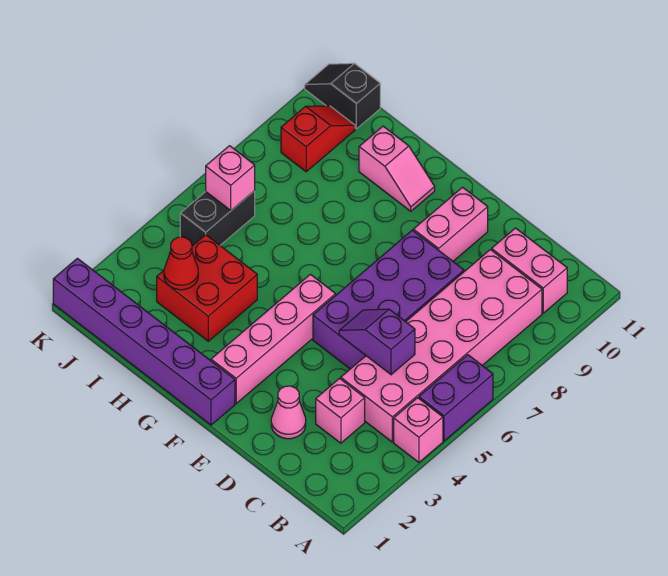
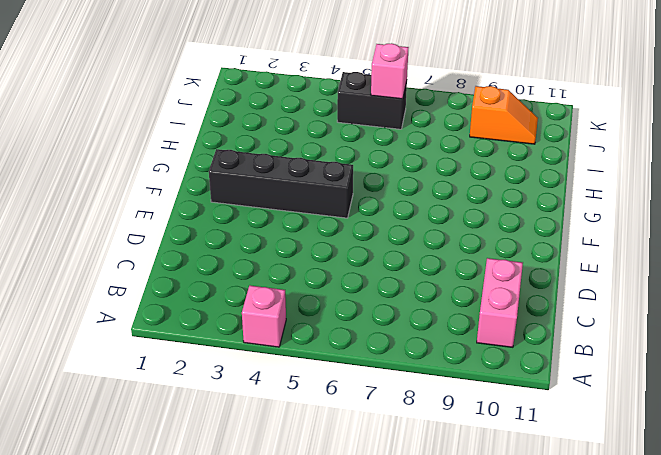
black brick F2:F5 level 1 -> pink brick F2:F5 level 1
orange slope J9:J10 level 1 top 9 -> red slope J9:J10 level 1 top 9
none -> purple brick A5:A6 level 1
none -> pink brick B4:C9 level 1
none -> pink brick C3 level 1

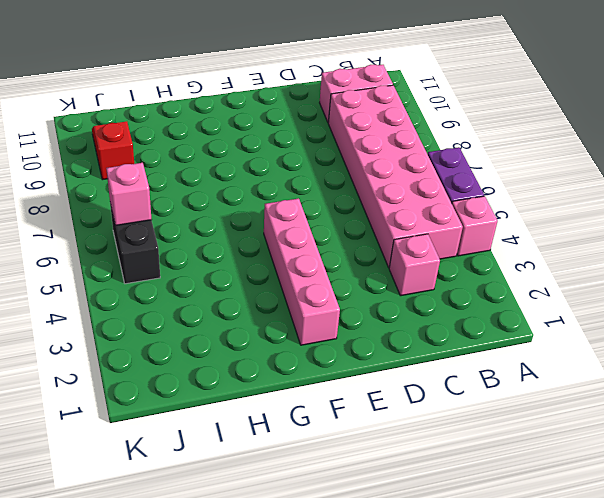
none -> pink cone D2 level 1
none -> purple brick D5:E8 level 1
none -> pink brick E9:E10 level 1

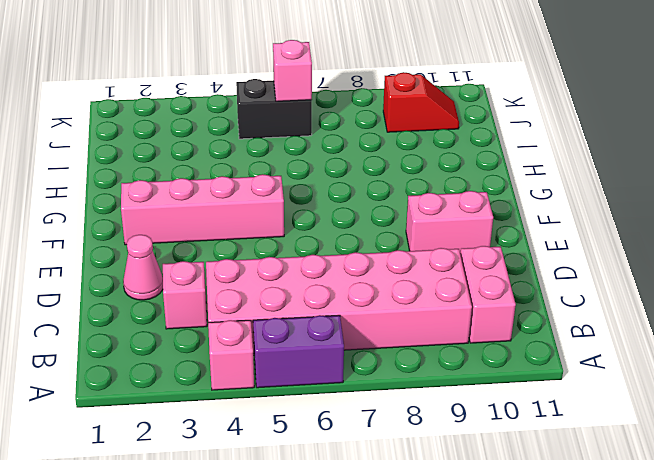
none -> purple brick D5:E8 level 1
none -> purple brick F1:K1 level 1
none -> pink slope G10:H10 level 1 top H

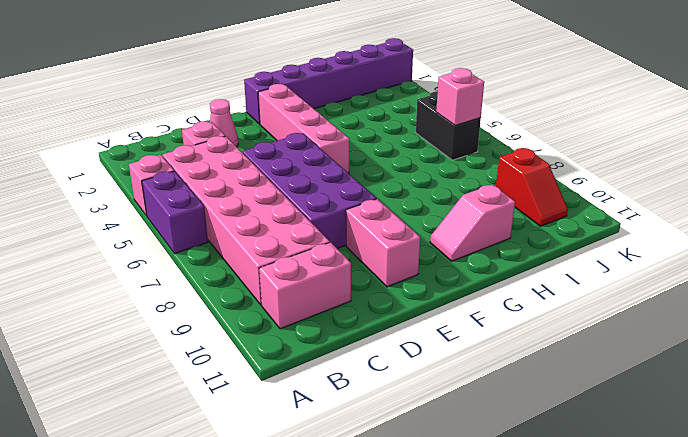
none -> red brick H3:I4 level 1
none -> black slope J11:K11 level 1 top J
none -> purple slope C5:D5 level 2 top C

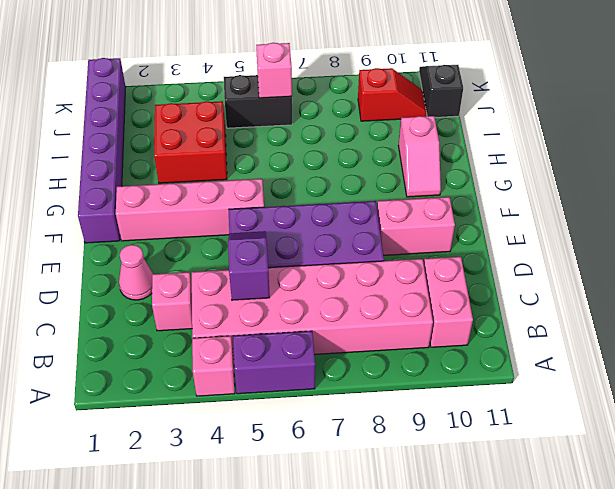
none -> red cone I3 level 2

